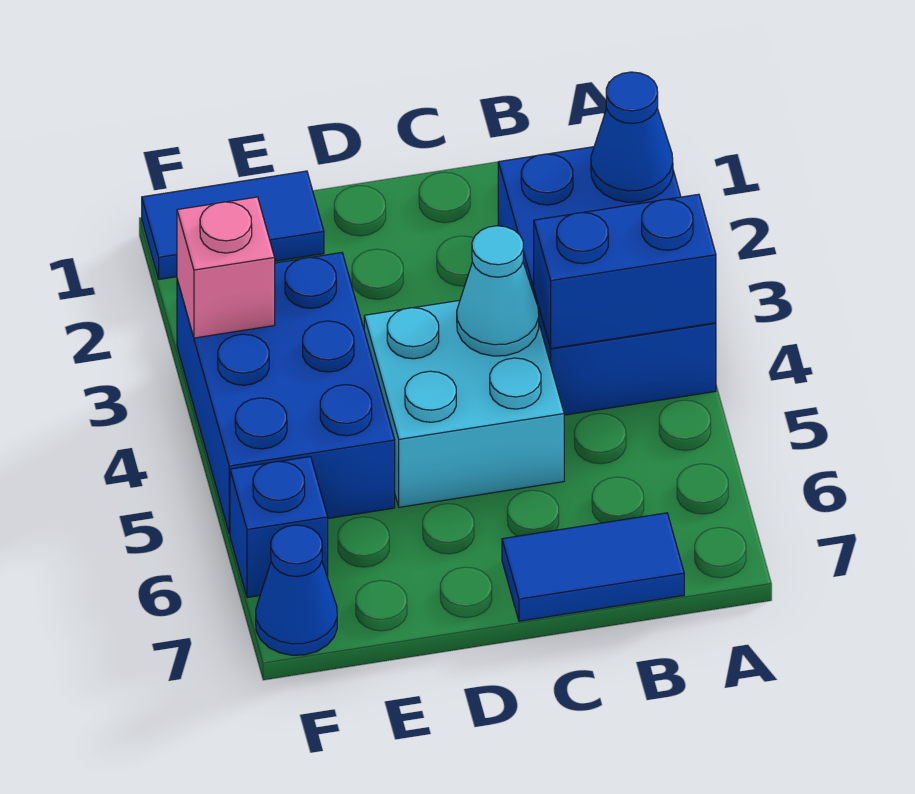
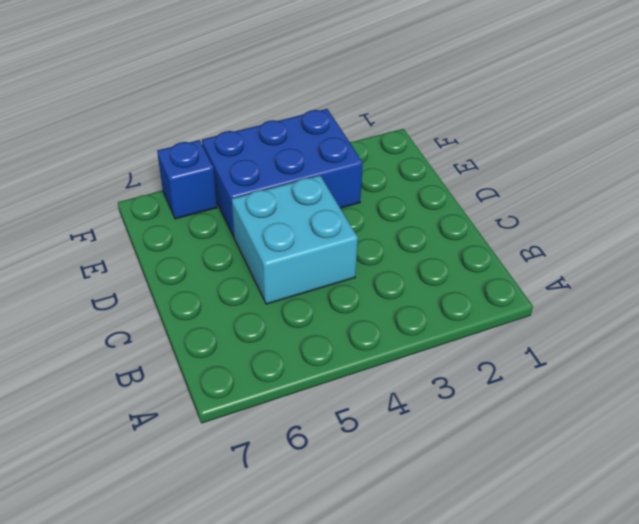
none -> blue brick A2:B4 level 1
none -> blue tile B7:C7 level 1

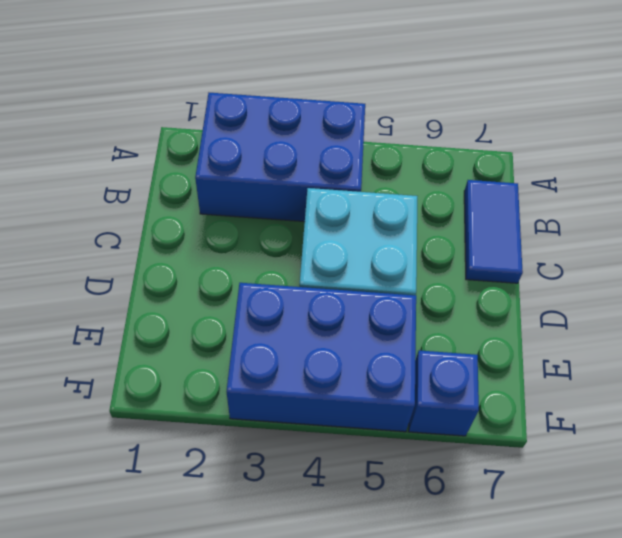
none -> blue tile E1:F1 level 1
none -> blue cone F7 level 1

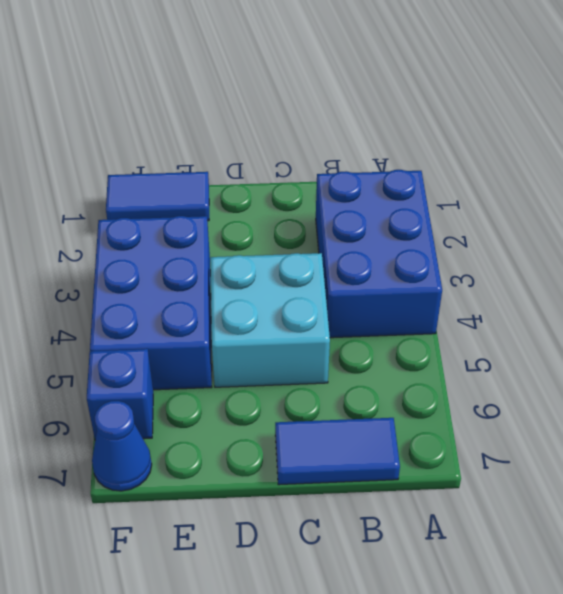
none -> blue cone A2 level 2
none -> blue brick A4:B4 level 2

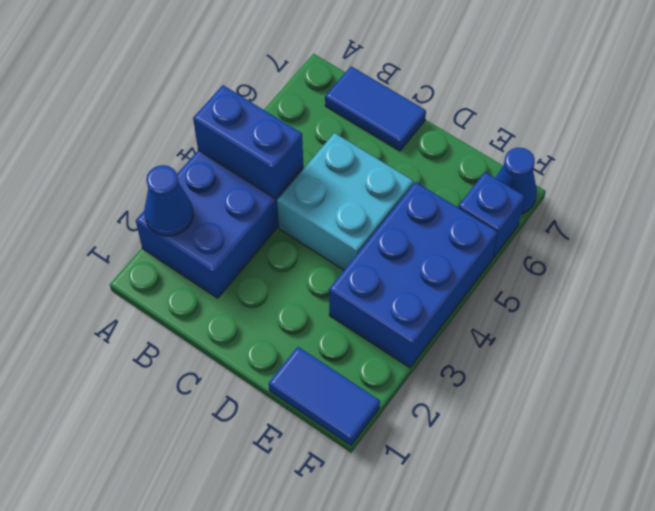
none -> cyan cone C4 level 2
none -> pink brick F3 level 2

